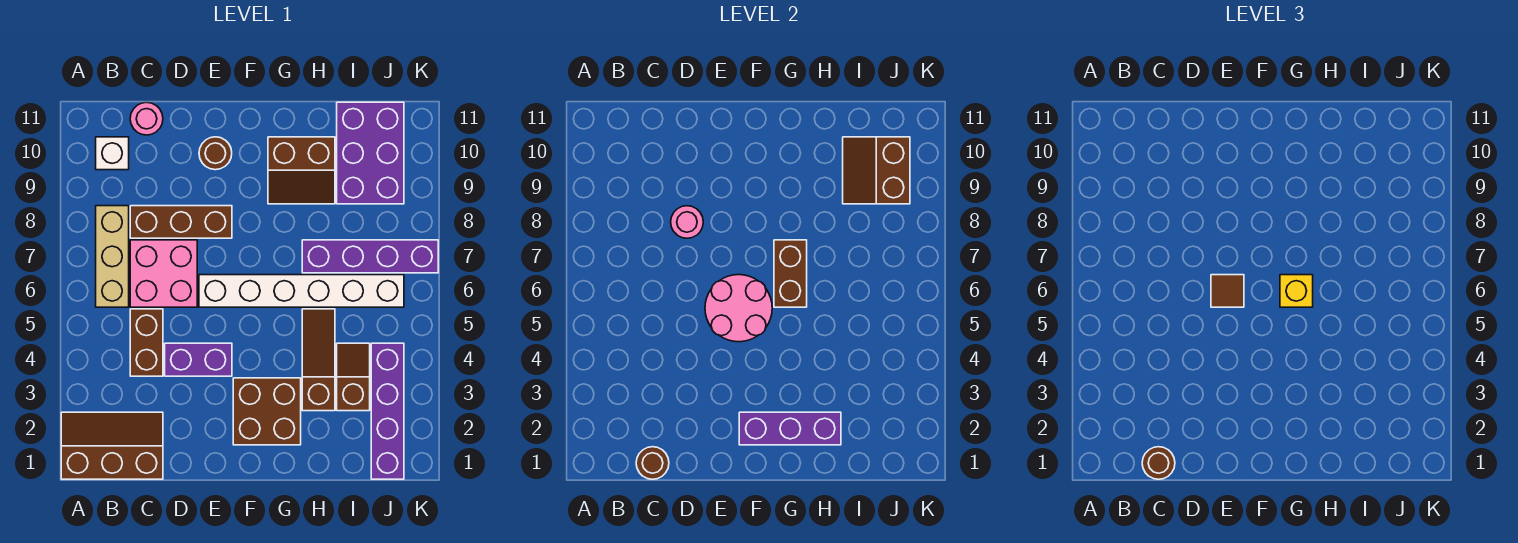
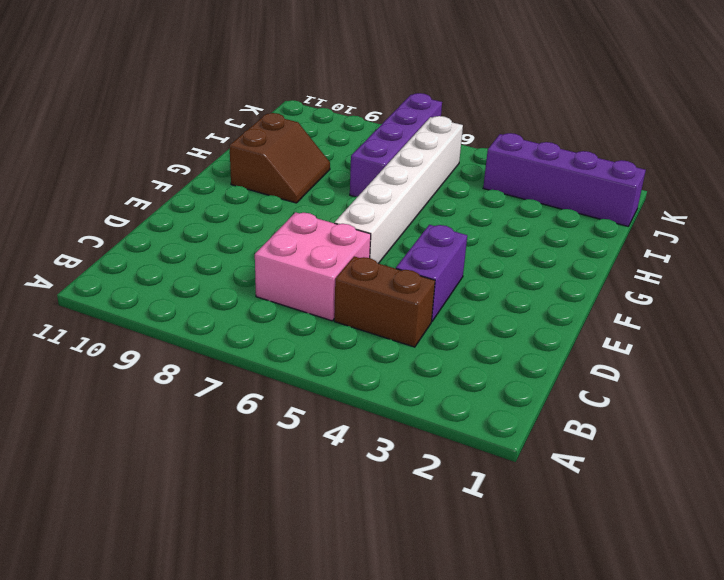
none -> brown slope A1:C2 level 1 top 1
none -> tan brick B6:B8 level 1
none -> white brick B10 level 1

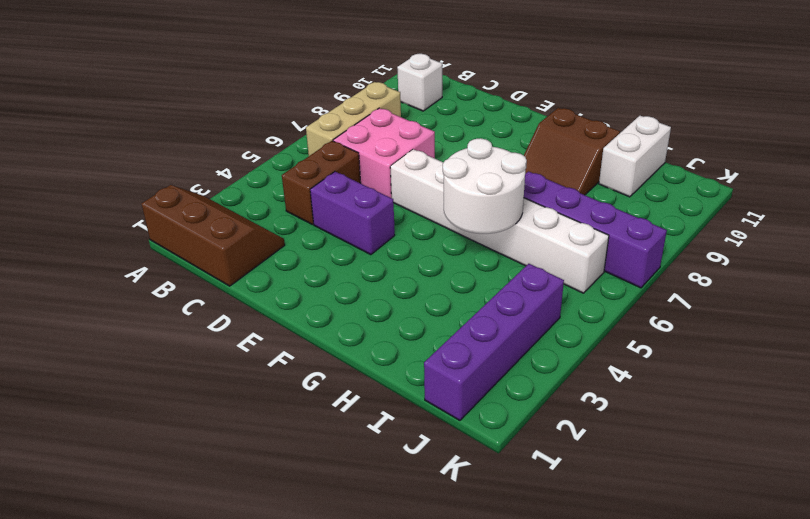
white round brick G5:H6 level 2 -> brown brick G6:G7 level 2
white brick I10:I11 level 1 -> purple brick I9:J11 level 1
none -> brown brick C8:E8 level 1
none -> pink round brick C11 level 1
none -> brown round brick E10 level 1

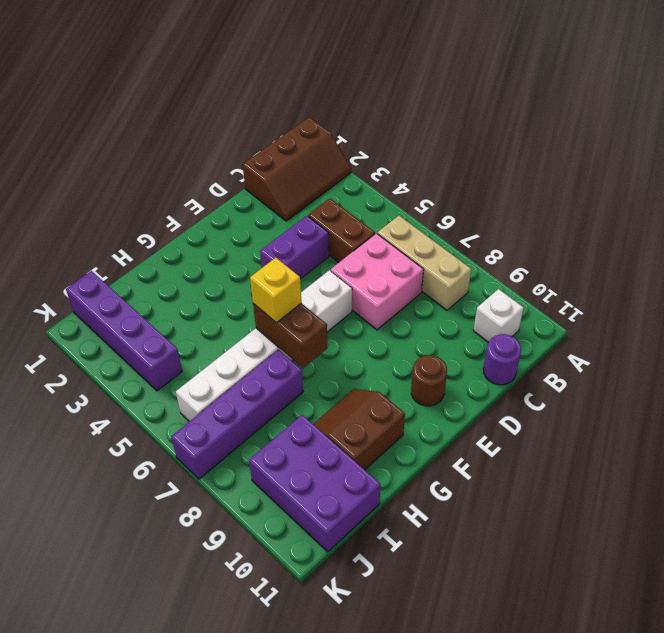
purple round brick C11 level 1 -> pink round brick C11 level 1
none -> brown brick C8:E8 level 1
none -> brown brick F2:G3 level 1
none -> brown slope H3:H5 level 1 top 3

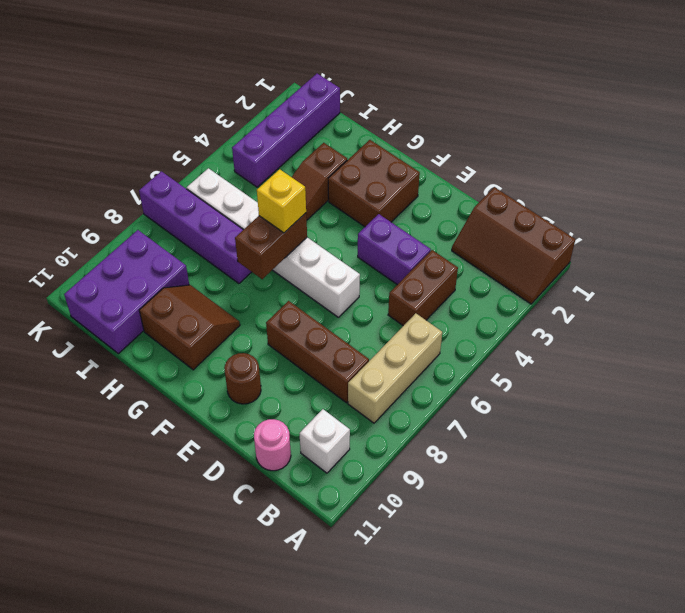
none -> pink brick C6:D7 level 1
none -> brown slope I3:I4 level 1 top 3
none -> brown round brick C1 level 2

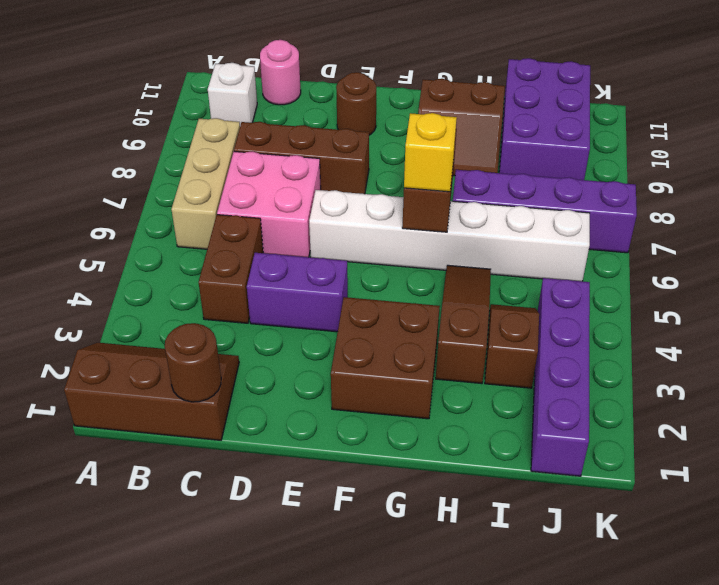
none -> pink round brick D8 level 2
none -> pink round brick E5:F6 level 2
none -> purple brick F2:H2 level 2

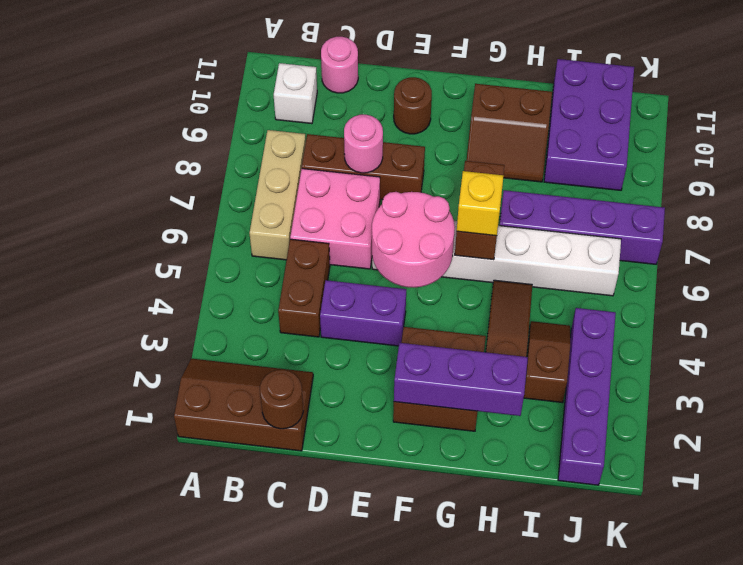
none -> brown slope I9:J10 level 2 top J
none -> brown round brick C1 level 3
none -> brown tile E6 level 3

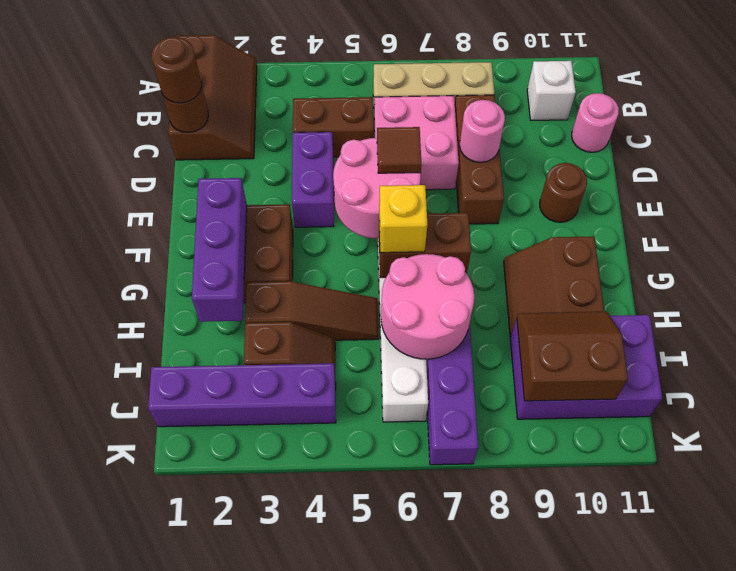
pink round brick H6:I7 level 2 -> none

